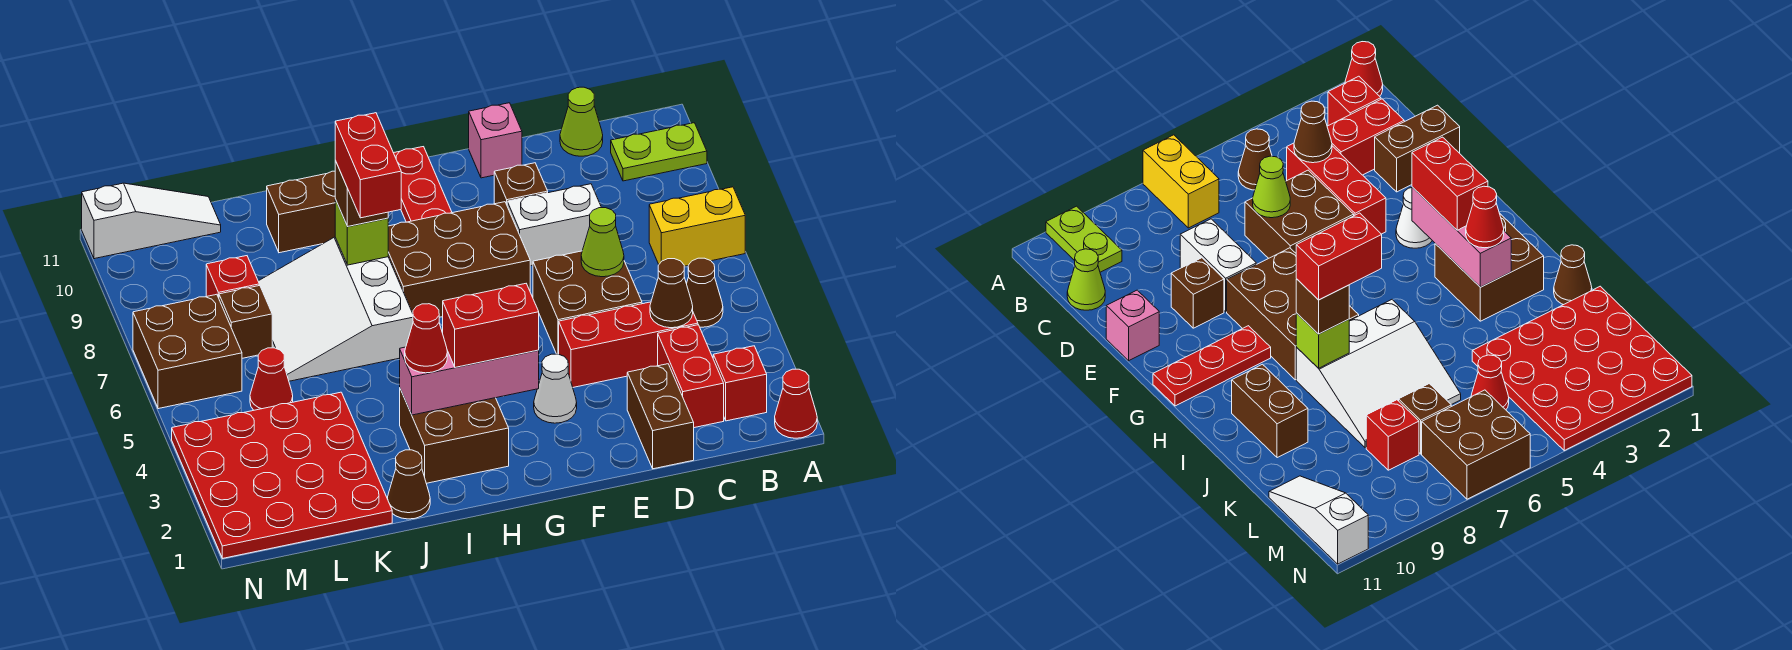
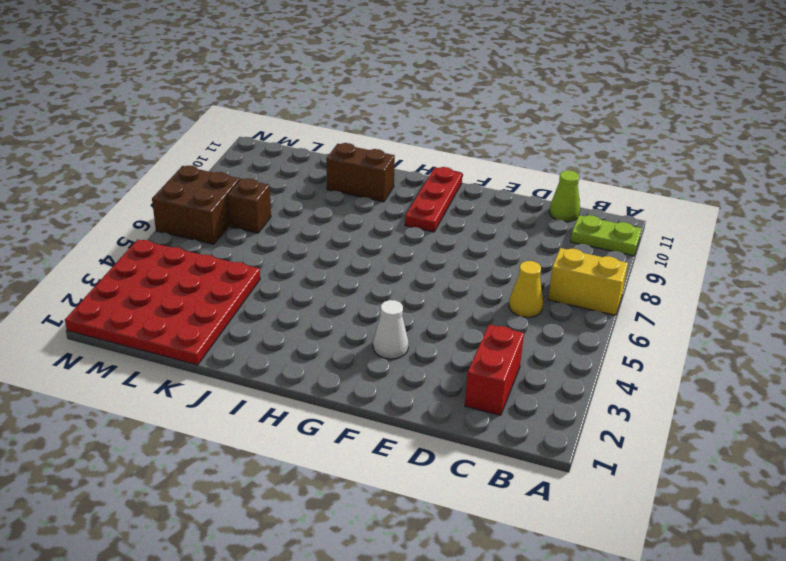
yellow cone C6 level 1 -> none
none -> red cone A1 level 1
none -> red brick B2 level 1
none -> brown cone B5 level 1
none -> red brick C4:E4 level 1

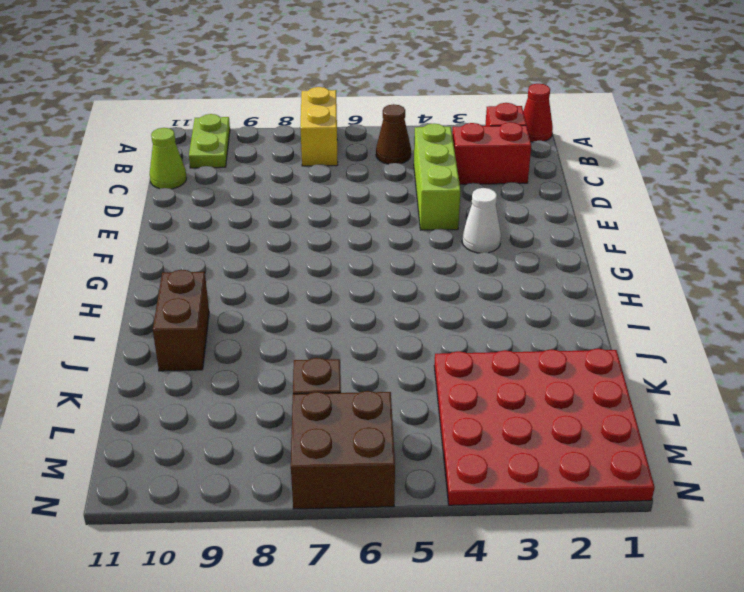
lime brick C4:E4 level 1 -> red brick C4:E4 level 1
none -> brown brick D1:D2 level 1
none -> brown brick D5:E6 level 1
none -> white brick D8:E8 level 1
none -> brown brick E9 level 1

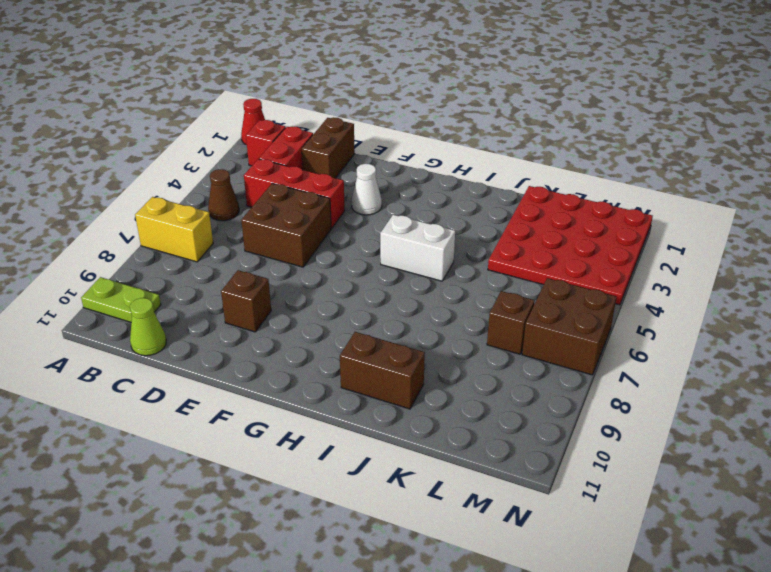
white brick H5:I5 level 1 -> white brick D8:E8 level 1
none -> pink brick E11 level 1
none -> brown brick F7:H8 level 1
none -> red plate G9:G11 level 1
none -> brown brick H2:I3 level 1

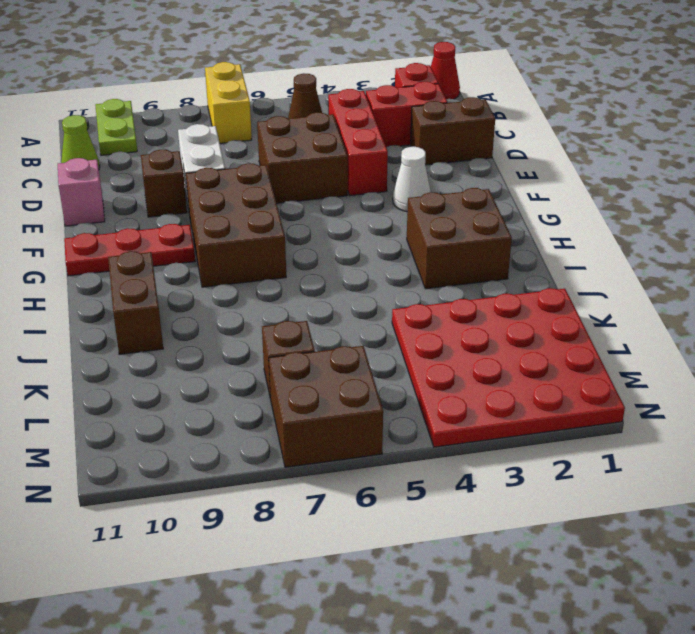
none -> white slope I6:K8 level 1 top I
none -> brown cone J1 level 1
none -> red cone L5 level 1
none -> red brick L8 level 1

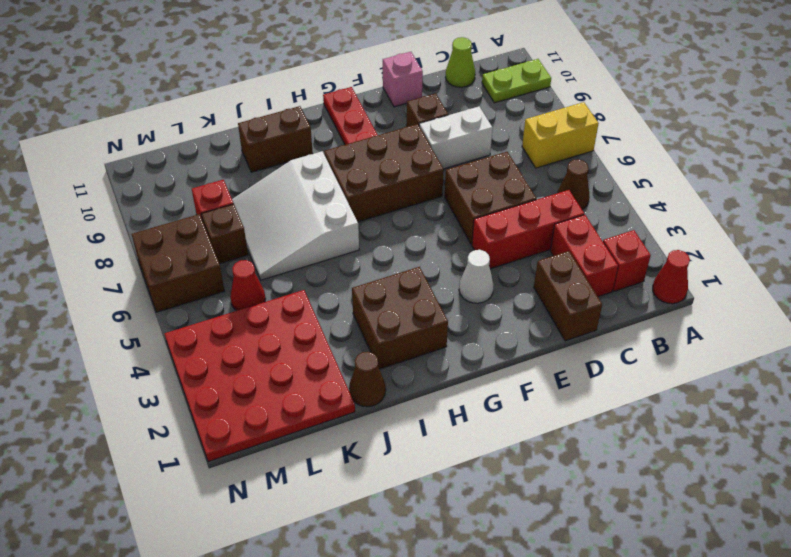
none -> white slope L11:N11 level 1 top N
none -> brown cone C4 level 2
none -> lime cone D6 level 2
none -> pink brick G3:I3 level 2

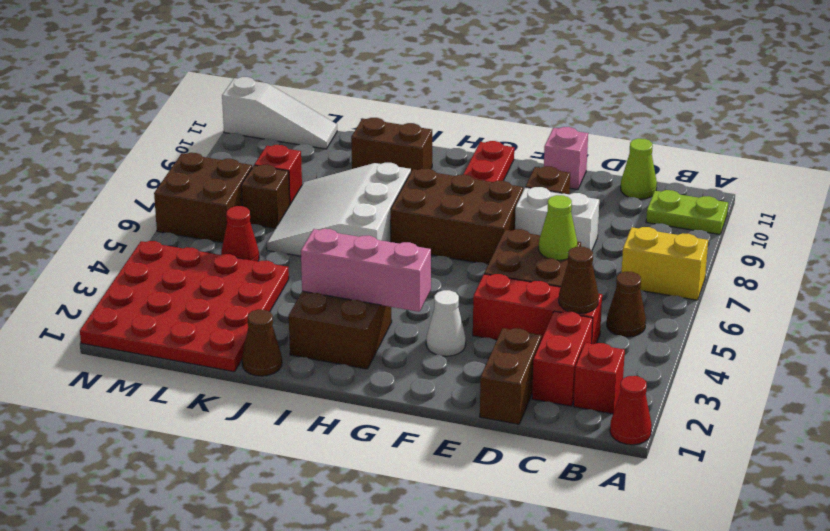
none -> lime brick I8 level 2
none -> red brick G3:H3 level 3
none -> red cone I3 level 3
none -> brown brick I8 level 3

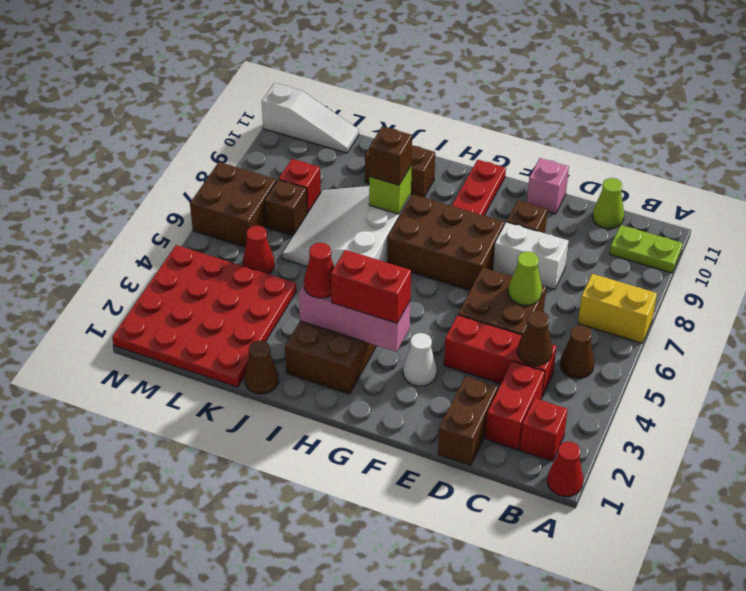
none -> red brick I7:I8 level 4

